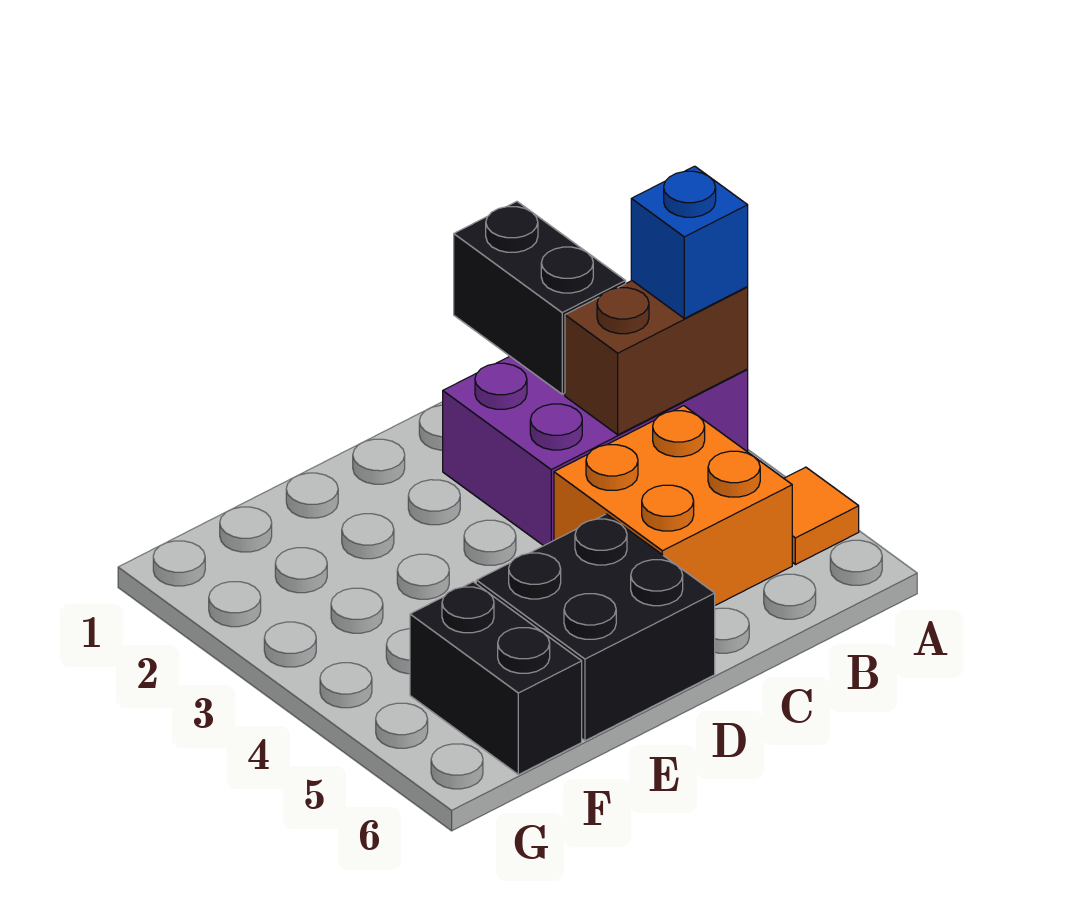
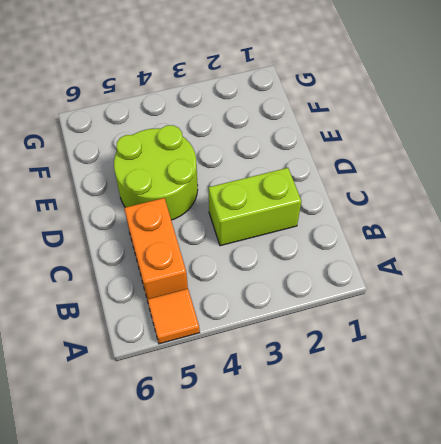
orange brick B5:C5 level 1 -> orange brick B4:C5 level 1
lime brick C2:C3 level 1 -> purple brick A2:C3 level 1
lime round brick D4:E5 level 1 -> black brick D5:E6 level 1
none -> black brick F5:F6 level 1
none -> brown brick A3:B3 level 2

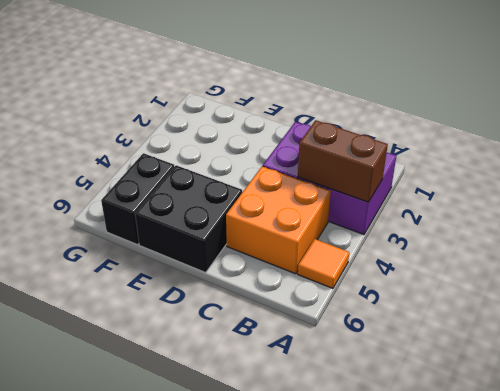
none -> black brick B1:B2 level 2
none -> blue brick A3 level 3

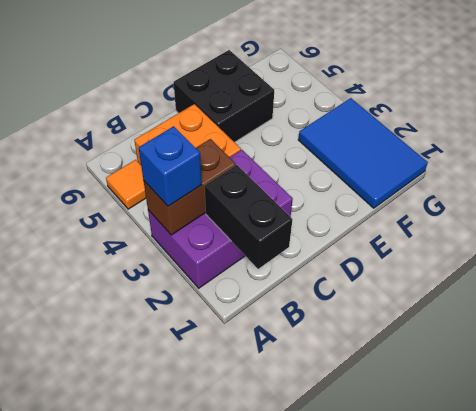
blue tile F1:G3 level 1 -> none
none -> black brick F5:F6 level 1

